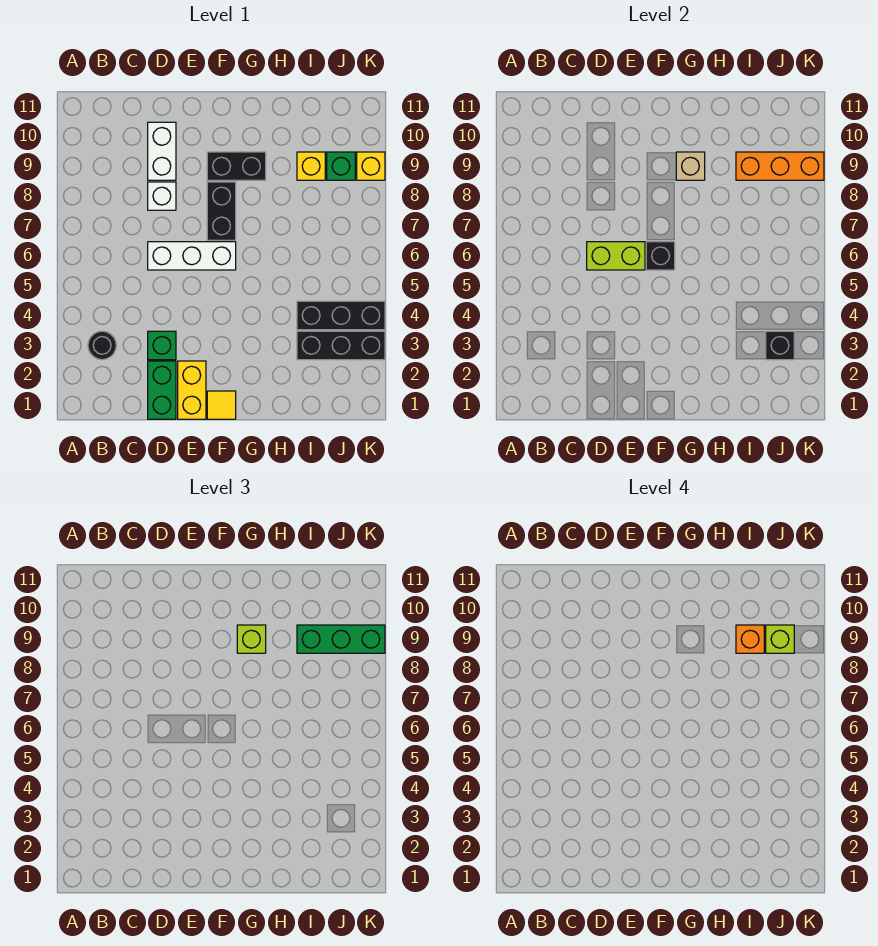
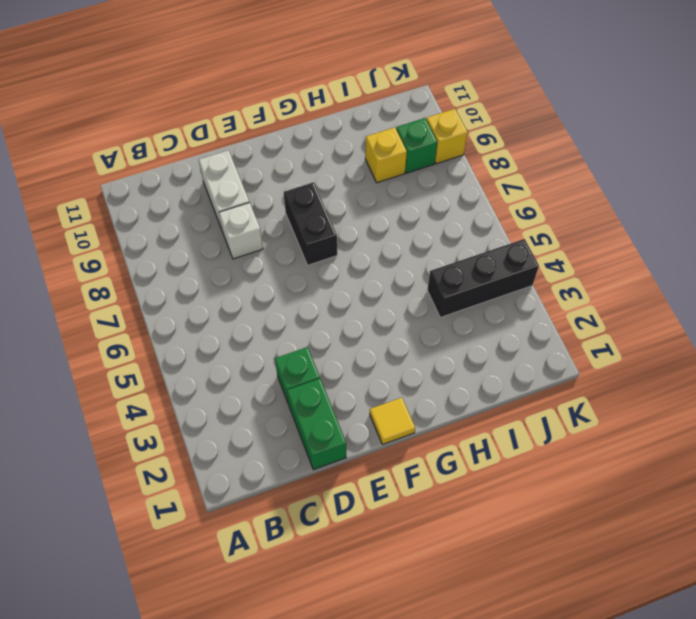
none -> black round brick B3 level 1
none -> white brick D6:F6 level 1
none -> yellow brick E1:E2 level 1

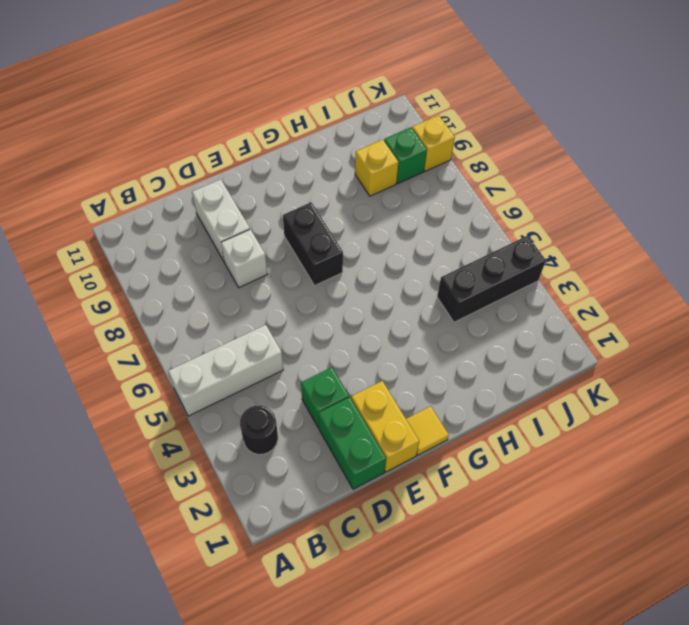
white brick A5:C5 level 1 -> white brick D6:F6 level 1
none -> black brick F9:G9 level 1
none -> black brick I3:K3 level 1
none -> lime brick D6:E6 level 2

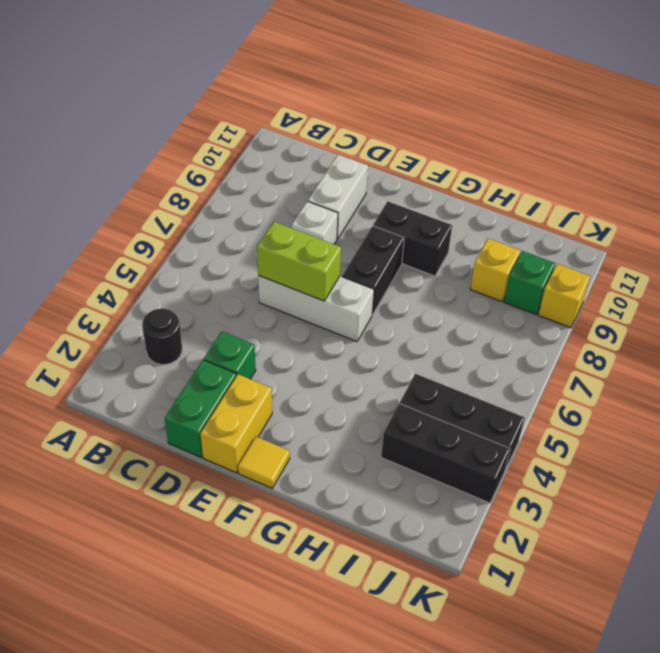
none -> black brick F6 level 2
none -> tan brick G9 level 2
none -> orange brick I9:K9 level 2

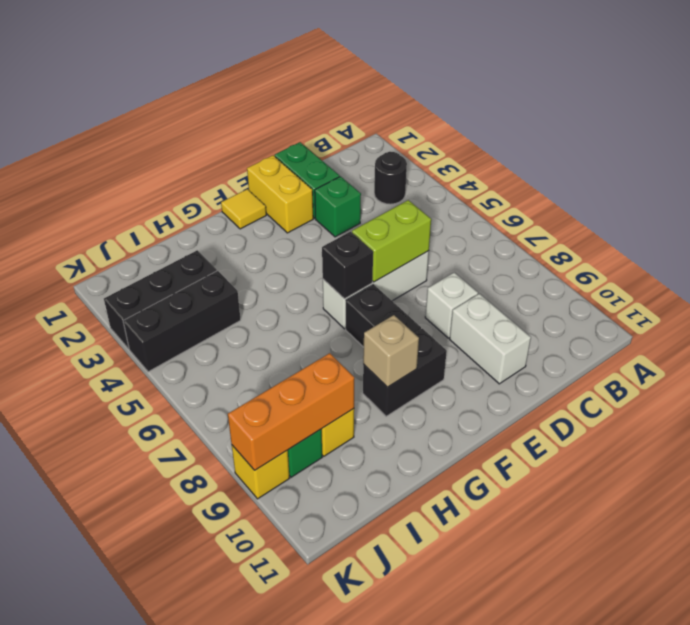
none -> black brick J3 level 2
none -> lime brick G9 level 3
none -> green brick I9:K9 level 3

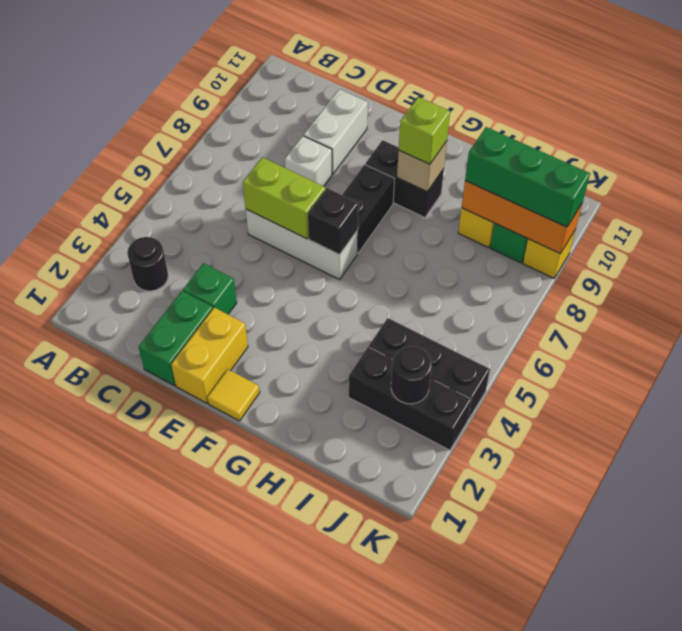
black round brick J3 level 2 -> black brick J3 level 2
none -> orange brick I9 level 4
none -> lime brick J9 level 4

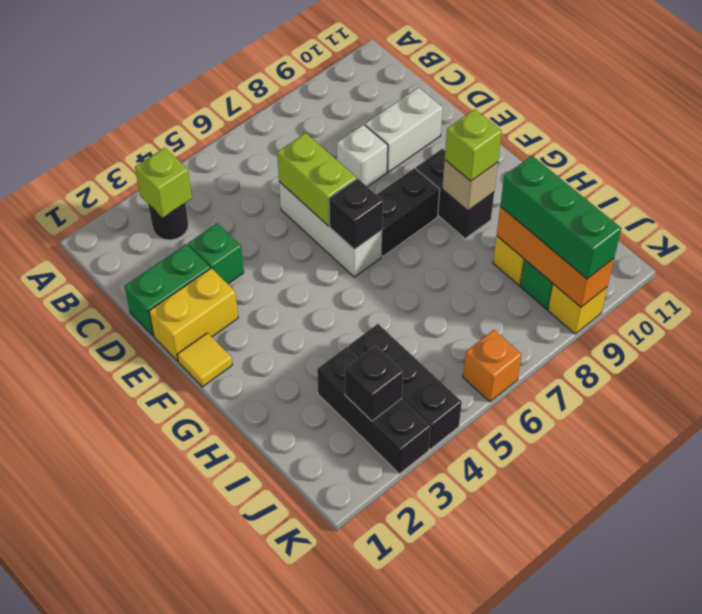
lime brick B3 level 2 -> lime brick J9 level 4
orange brick K6 level 1 -> orange brick I9 level 4

